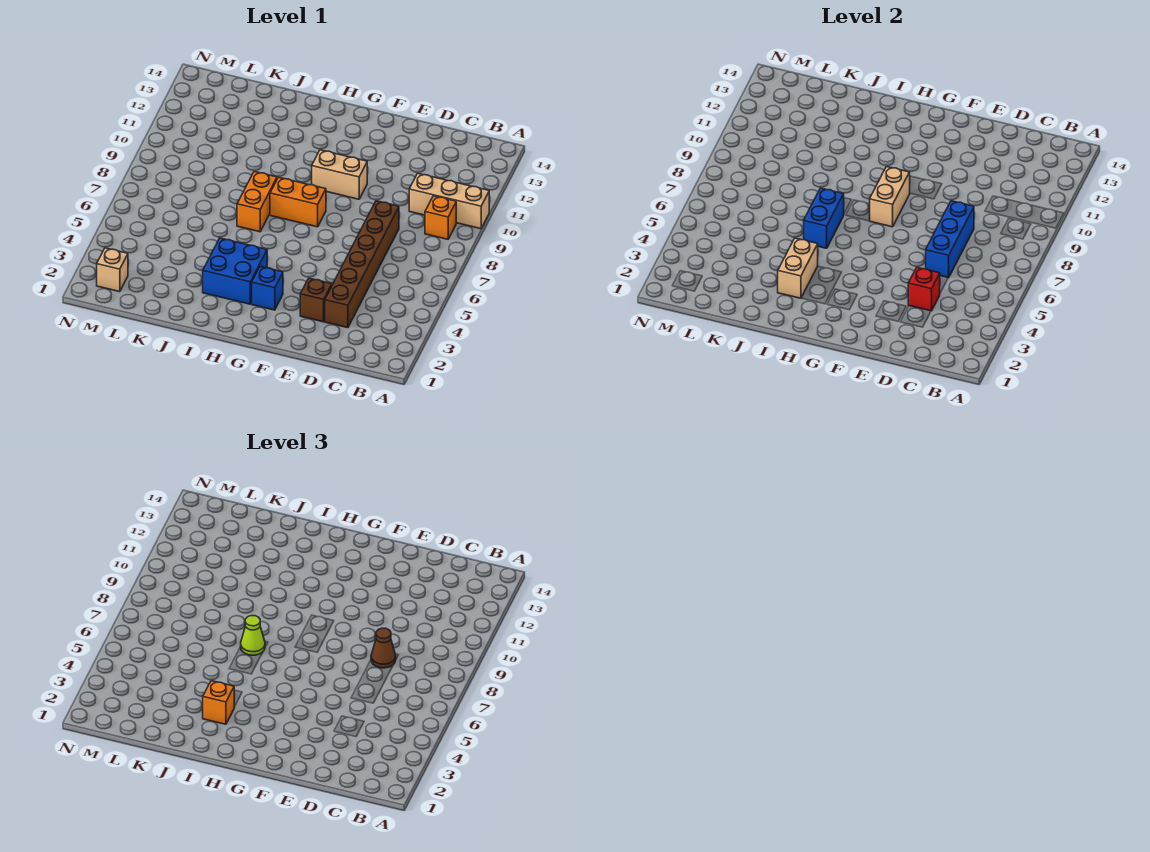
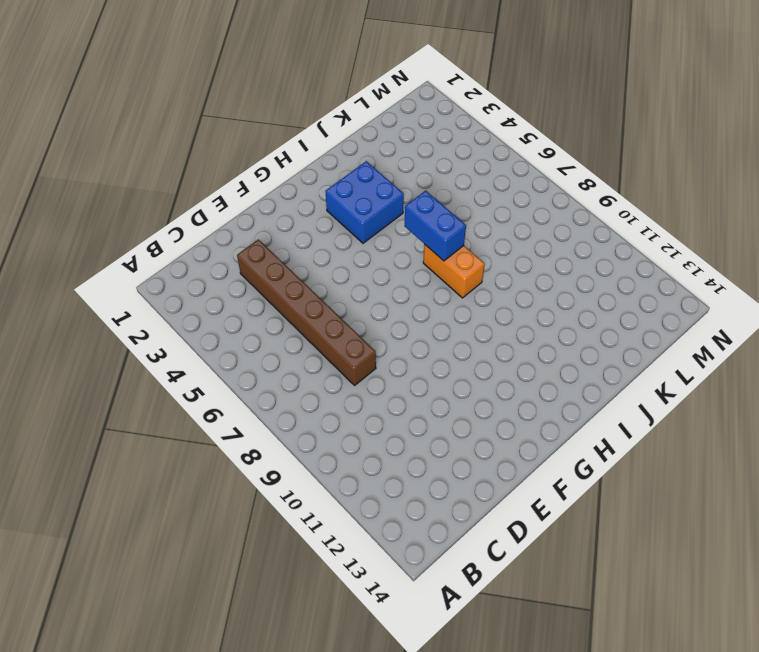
none -> tan brick A10:C10 level 1
none -> orange brick B9 level 1
none -> brown brick E3 level 1

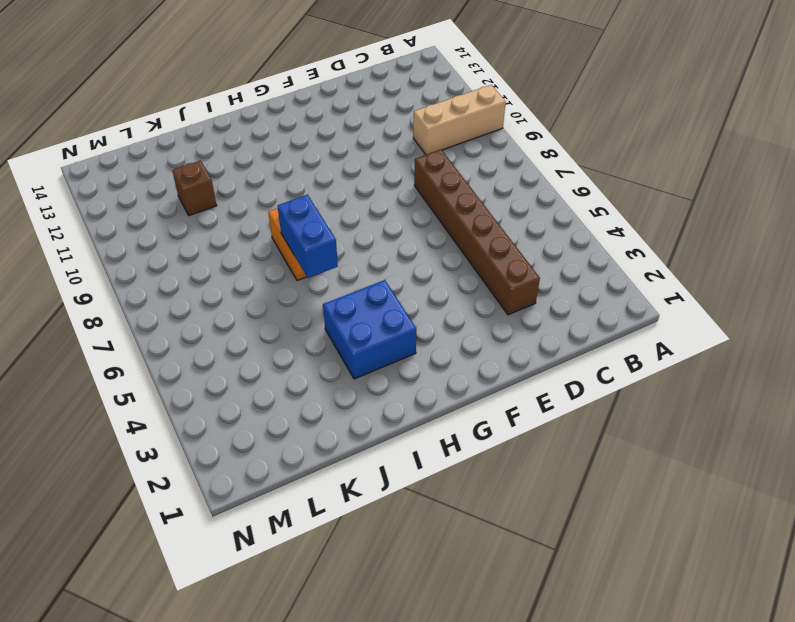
brown brick K11 level 1 -> brown brick E3 level 1
none -> orange brick B9 level 1
none -> tan brick F10:G10 level 1
none -> blue brick G3 level 1

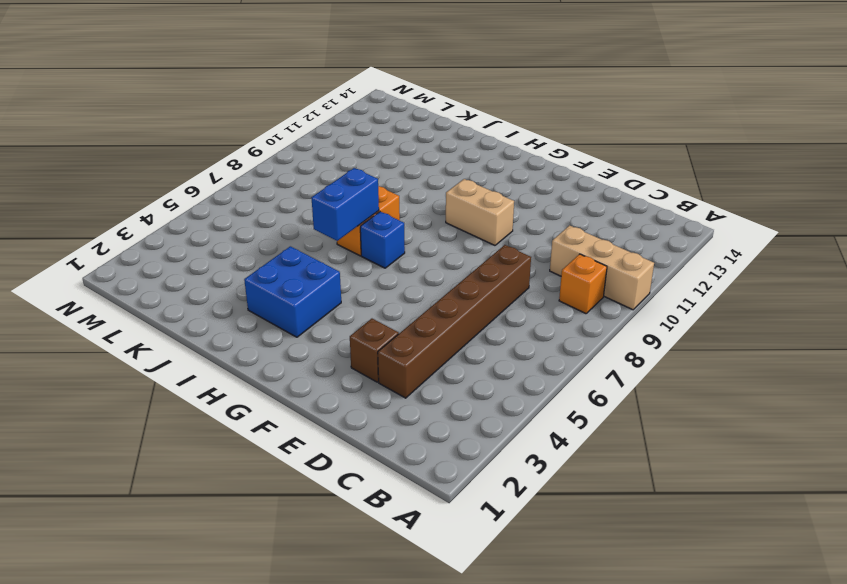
blue brick H7 level 1 -> blue brick G3 level 1
none -> orange brick G8:H8 level 1
none -> tan brick M2 level 1
none -> red brick D4 level 2

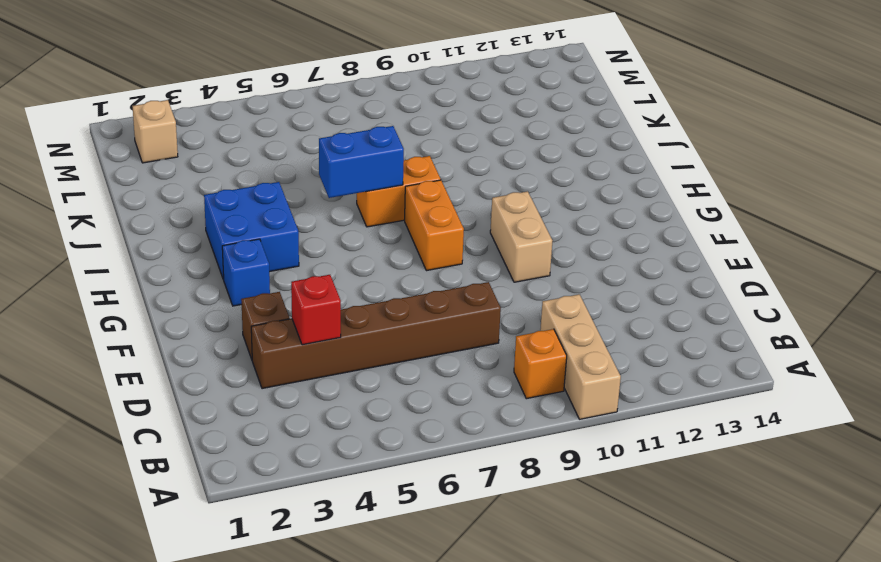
none -> blue brick D6:D8 level 2
none -> tan brick G8:G9 level 2
none -> tan brick I3:I4 level 2

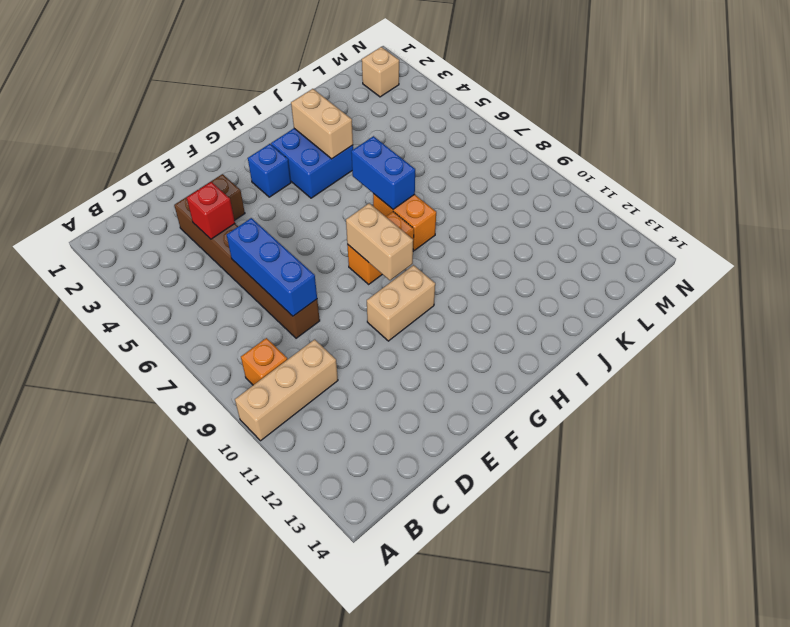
none -> brown cone D8 level 3
none -> orange brick I3 level 3
none -> lime cone I7 level 3

